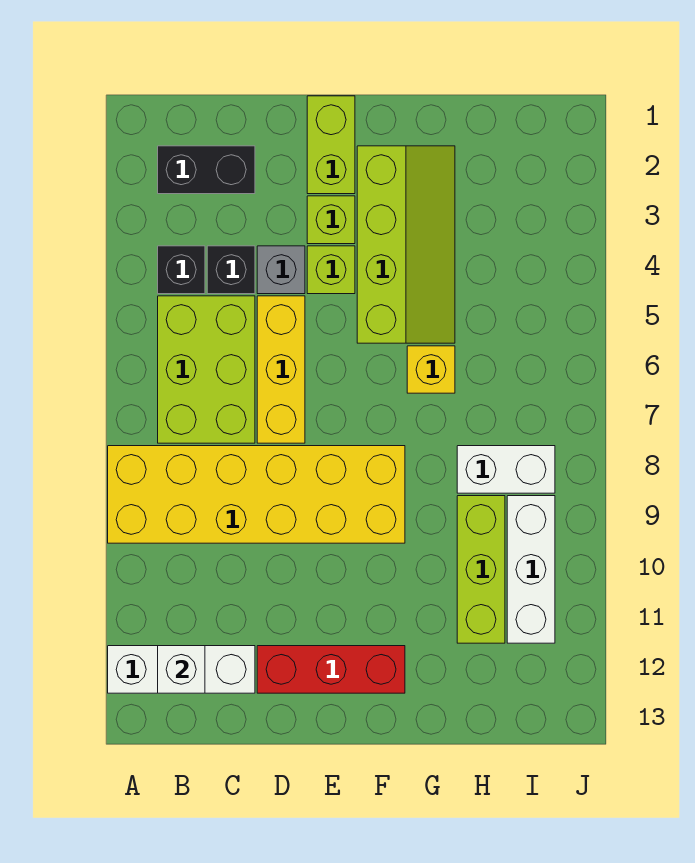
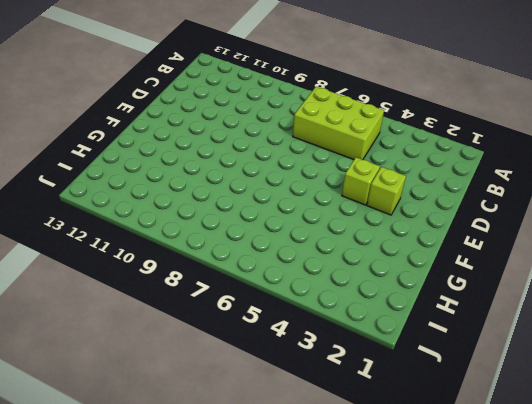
none -> yellow brick A8:F9 level 1
none -> white brick A12:C12 level 1
none -> black brick B2:C2 level 1

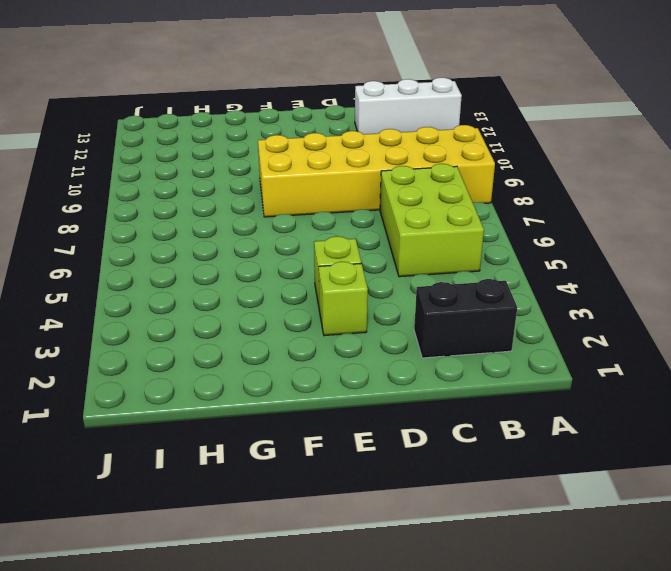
none -> black brick B4 level 1
none -> black brick C4 level 1
none -> grey brick D4 level 1

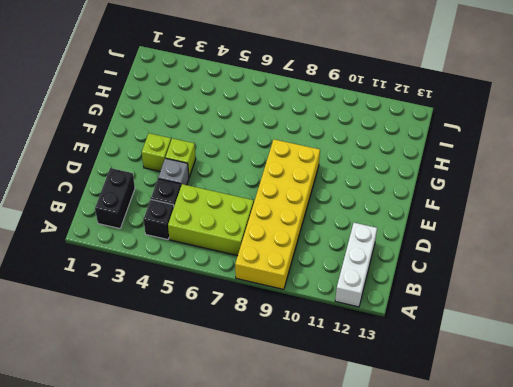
none -> yellow brick D5:D7 level 1
none -> red brick D12:F12 level 1
none -> lime brick E1:E2 level 1

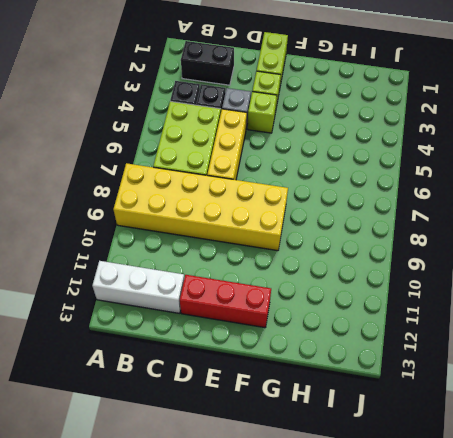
none -> lime slope F2:G5 level 1 top F
none -> yellow brick G6 level 1
none -> white brick H8:I8 level 1

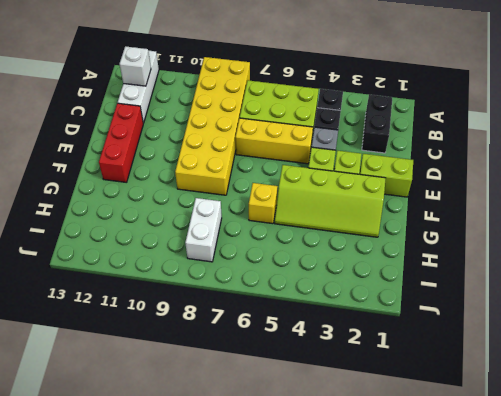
none -> lime brick H9:H11 level 1
none -> white brick I9:I11 level 1

